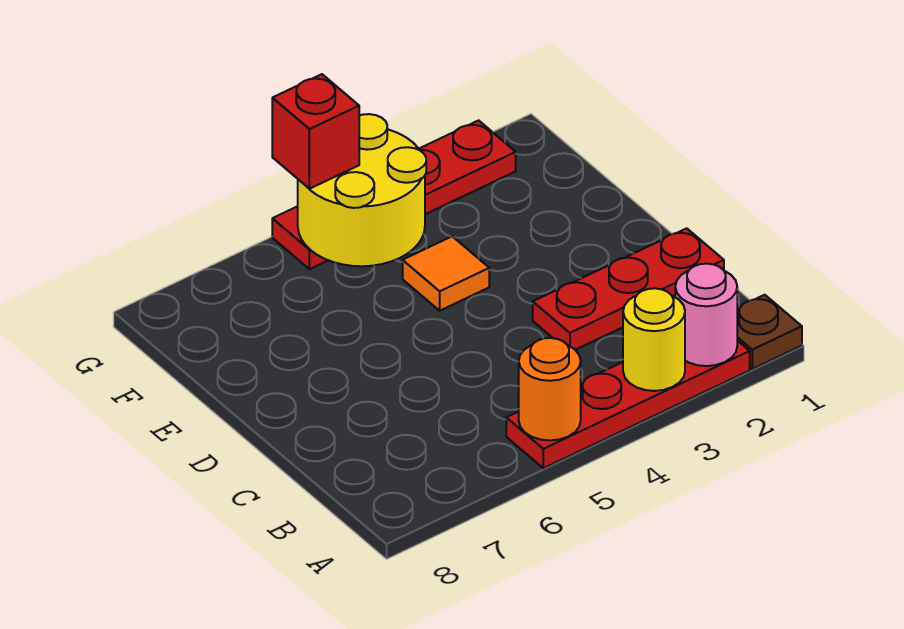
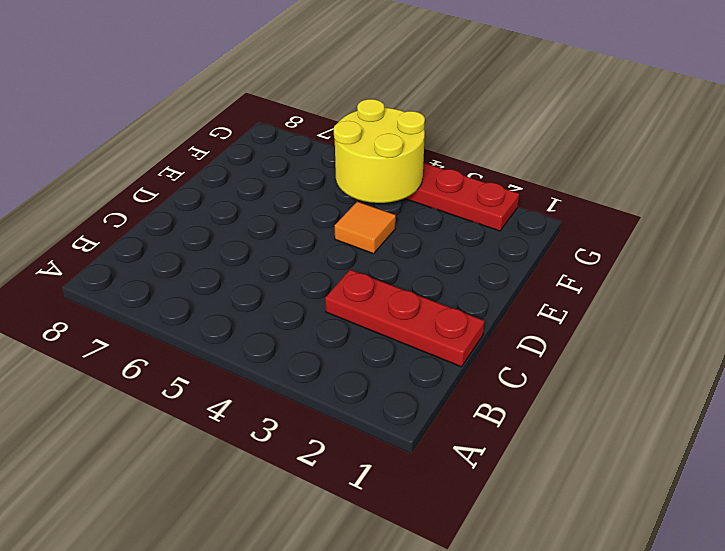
none -> brown plate A1 level 1
none -> red plate A2:A5 level 1

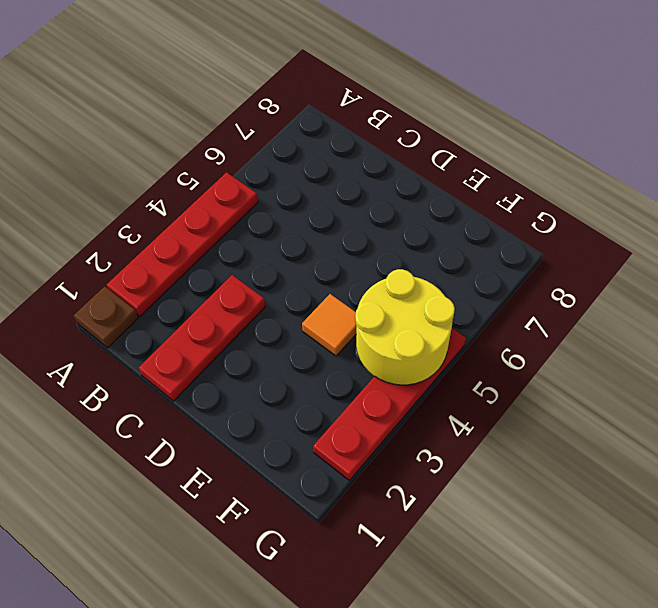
none -> pink round brick A2 level 2
none -> yellow round brick A3 level 2

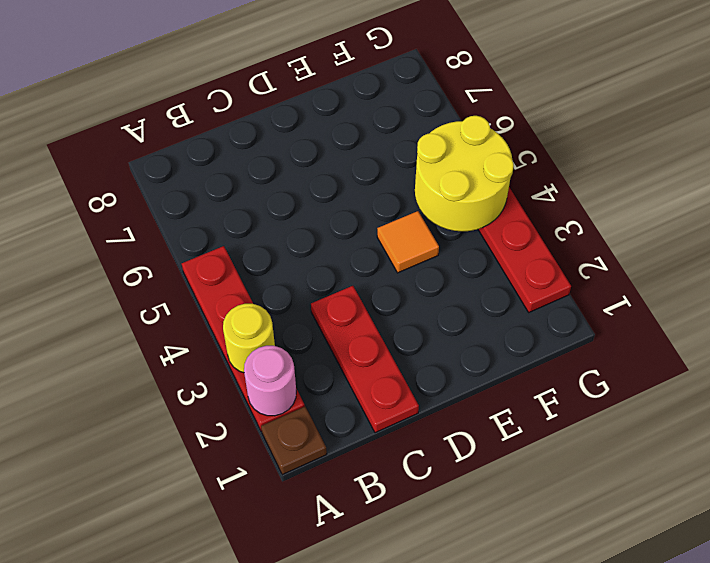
none -> orange round brick A5 level 2
none -> red brick G5 level 3

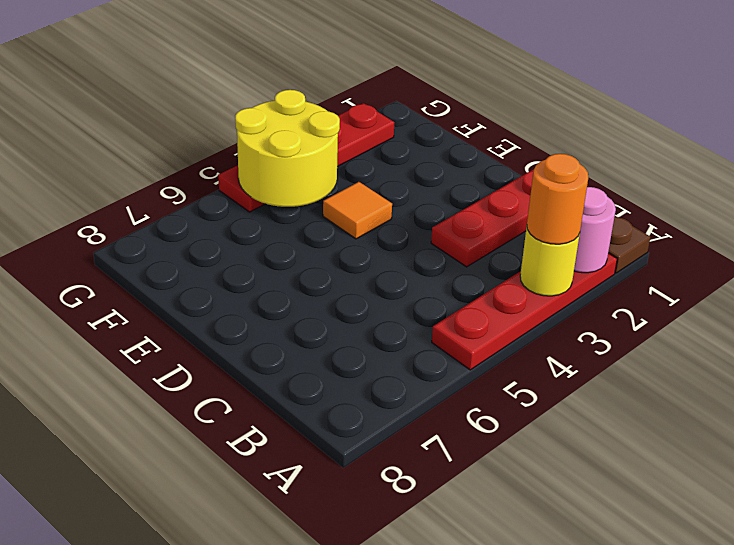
orange round brick A3 level 3 -> orange round brick A5 level 2
none -> red brick G5 level 3

